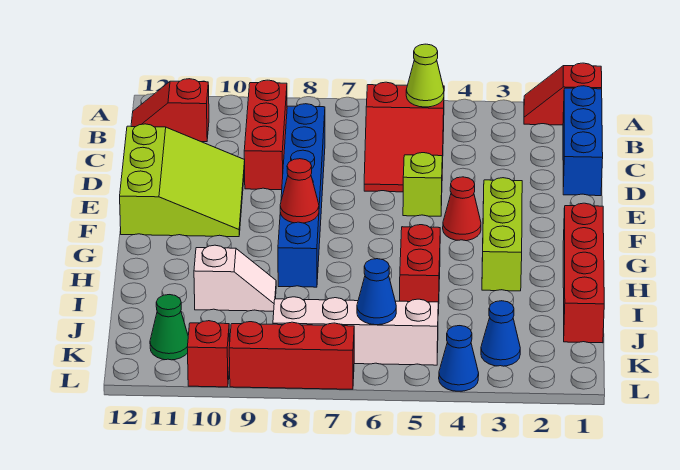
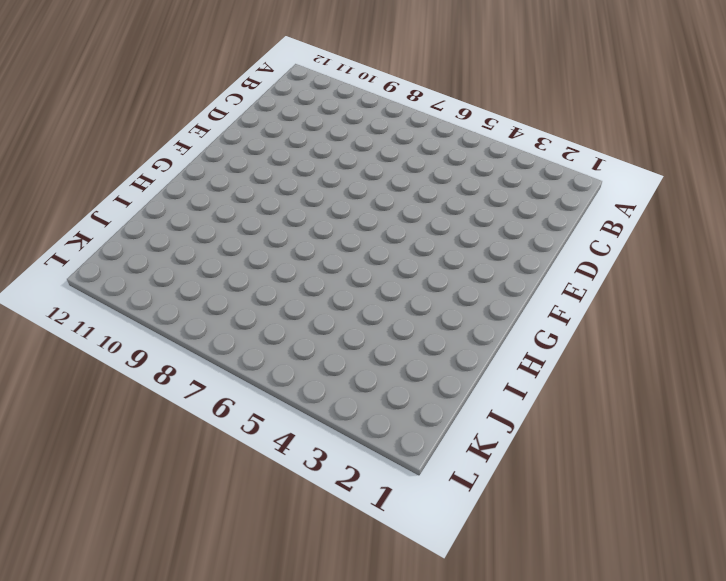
none -> red slope A1:A2 level 1 top 1
none -> blue brick B1:D1 level 1
none -> red slope B5:D6 level 1 top B

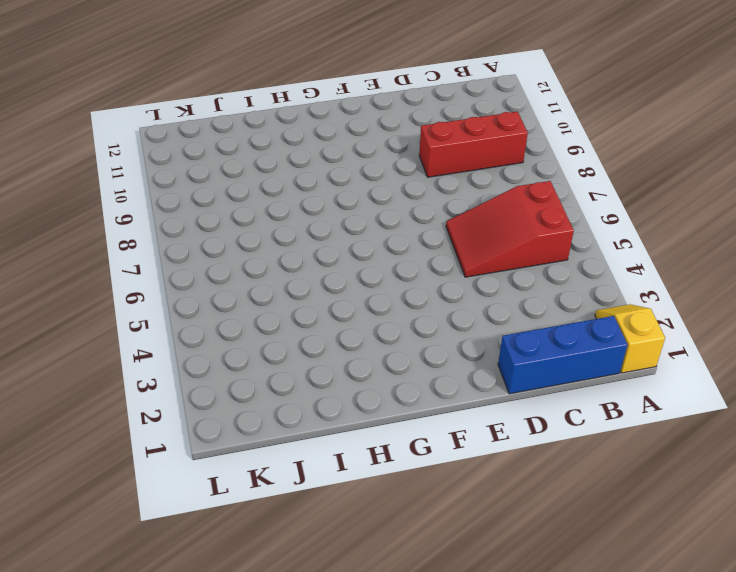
yellow slope A1:A2 level 1 top 1 -> red slope A1:A2 level 1 top 1
none -> red slope B11:B12 level 1 top 11
none -> blue brick C8:H8 level 1
none -> lime slope D10:F12 level 1 top 12

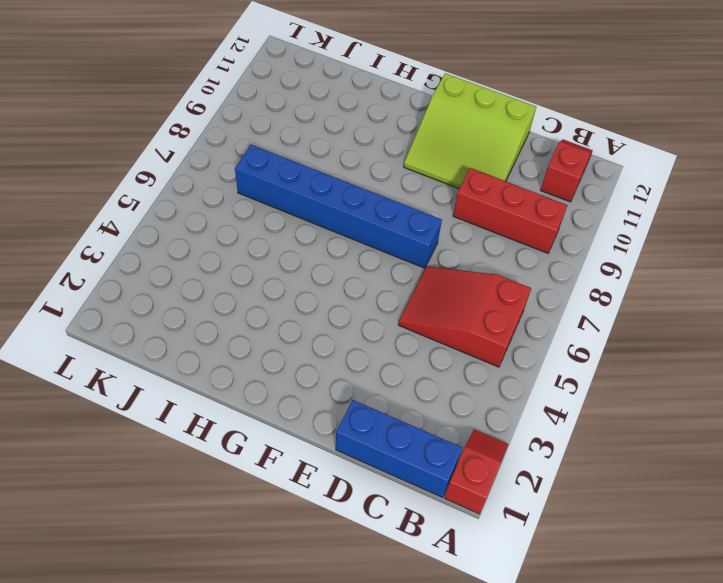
blue brick E7:J7 level 1 -> blue brick C8:H8 level 1
none -> lime brick E5 level 1
none -> lime brick F3:H3 level 1
none -> red cone F4 level 1

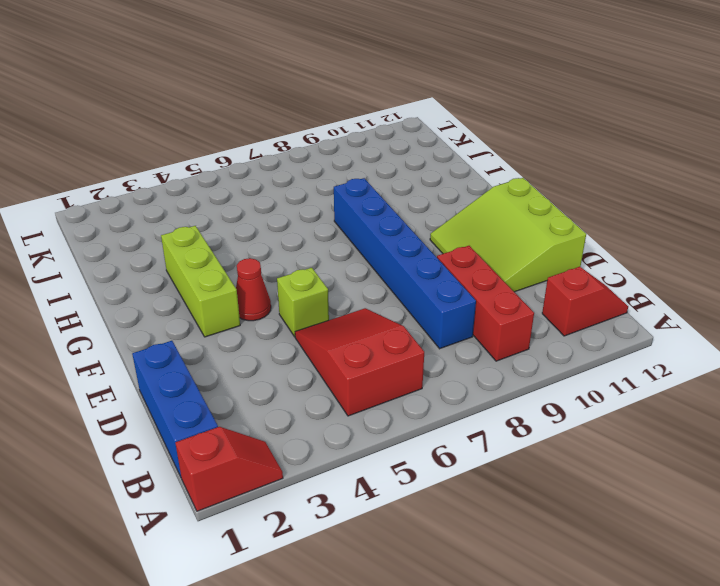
none -> red brick G1:J1 level 1
none -> red brick H5:I5 level 1
none -> white slope I9:I10 level 1 top 10

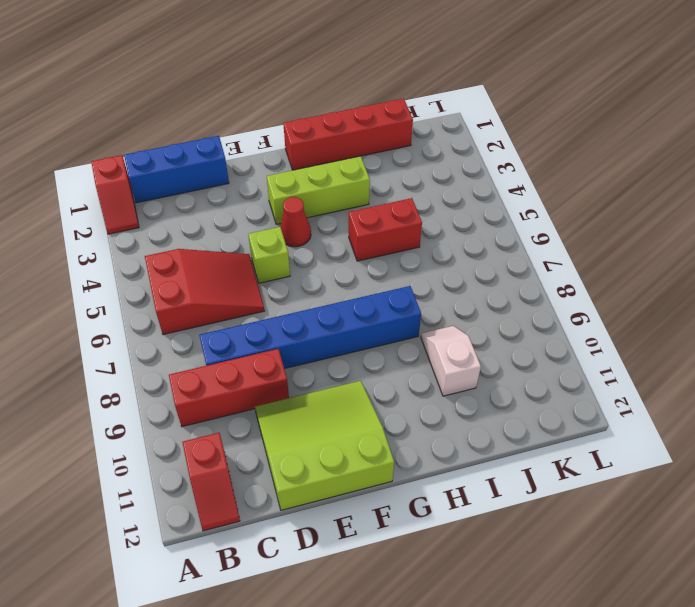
none -> blue cone K3 level 1
none -> white brick K5:K8 level 1
none -> green cone K11 level 1

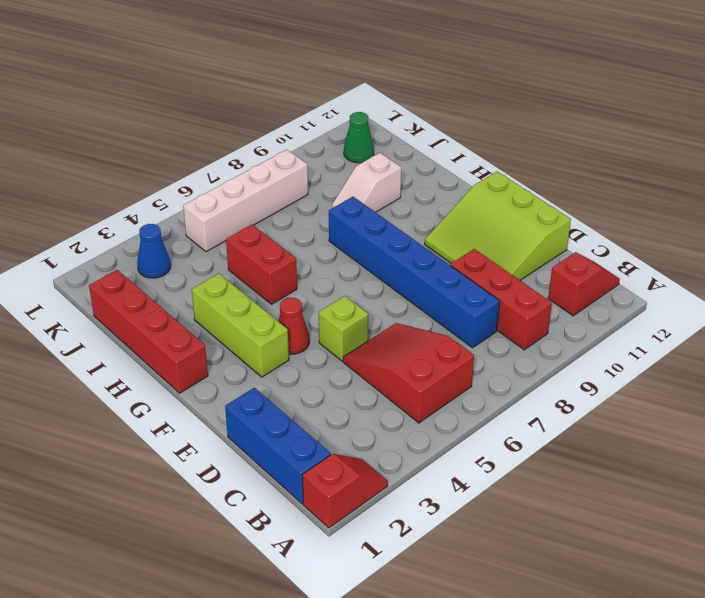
none -> blue cone L4 level 1
none -> red brick L7:L9 level 1
none -> red brick L10 level 1

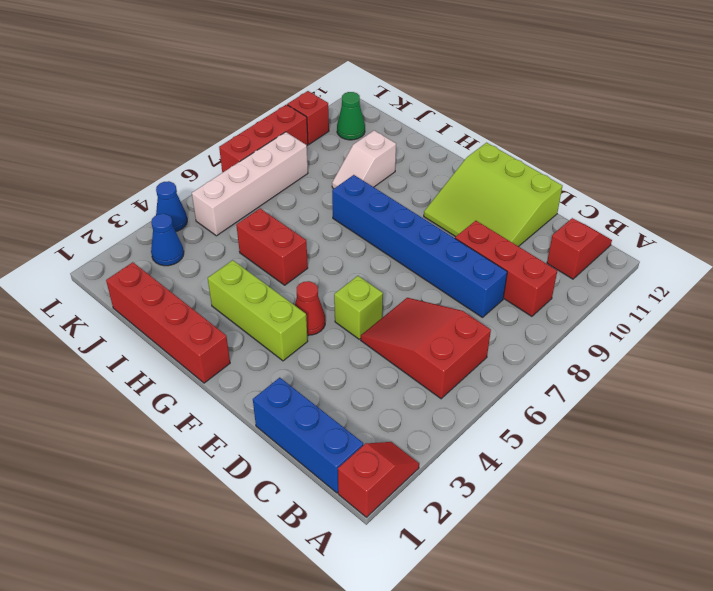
none -> lime cone B5 level 2
none -> red cone G8 level 2
none -> blue cone K6 level 2

